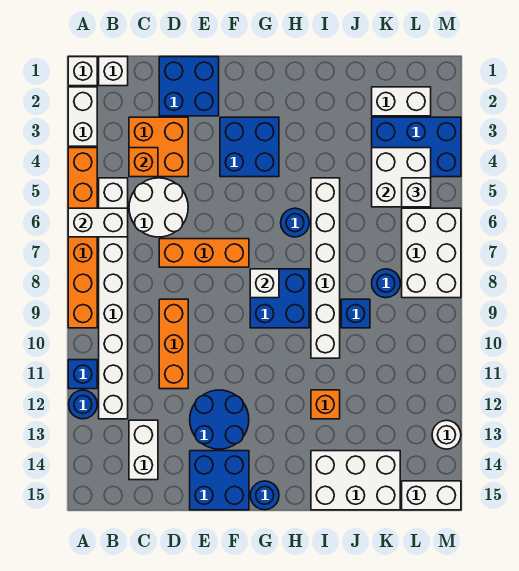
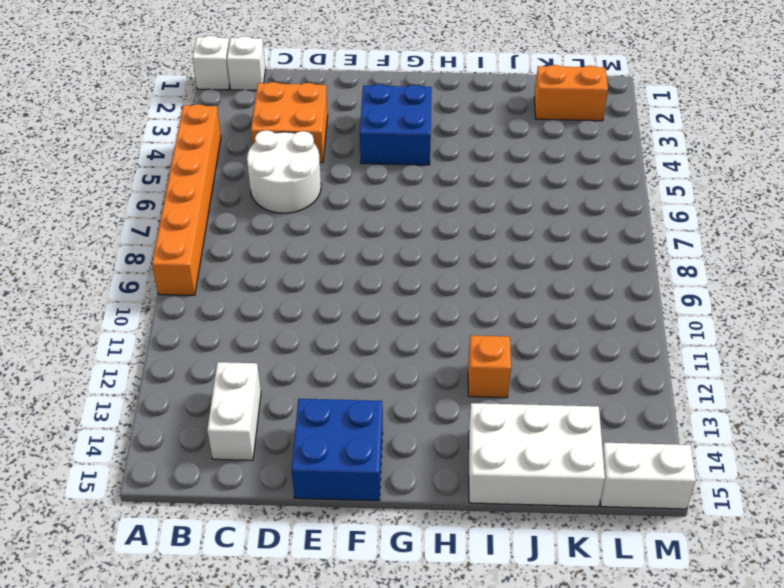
orange brick K2:L2 level 1 -> white brick K2:L2 level 1
none -> white brick A2:A3 level 1
none -> blue brick A11 level 1
none -> blue round brick A12 level 1
none -> white brick B5:B12 level 1

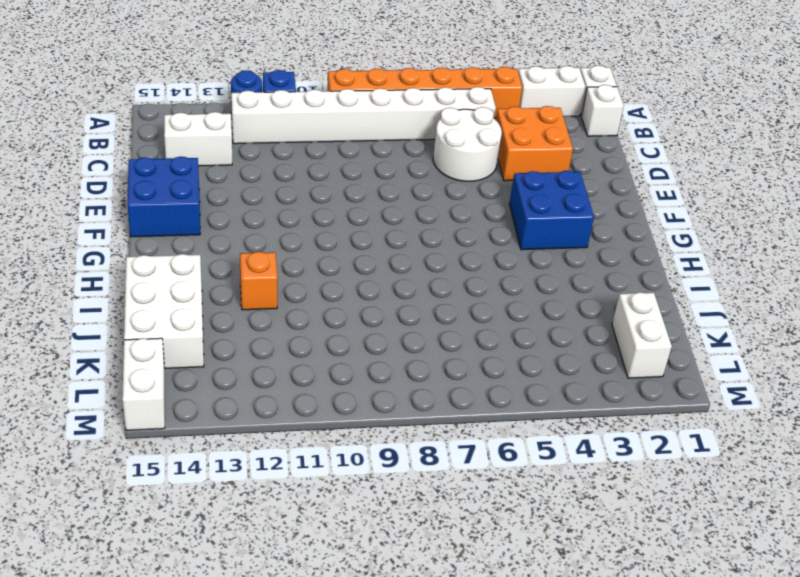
none -> blue brick D1:E2 level 1
none -> orange brick D7:F7 level 1
none -> orange brick D9:D11 level 1
none -> blue round brick E12:F13 level 1

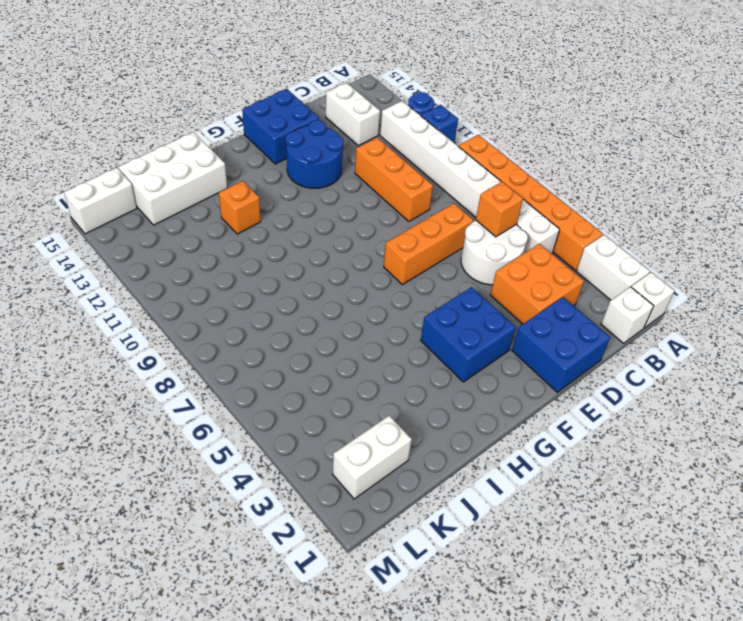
orange brick C6 level 2 -> orange brick C4 level 2
none -> blue brick G8:H9 level 1
none -> blue round brick G15 level 1
none -> blue round brick H6 level 1
none -> white brick I5:I10 level 1

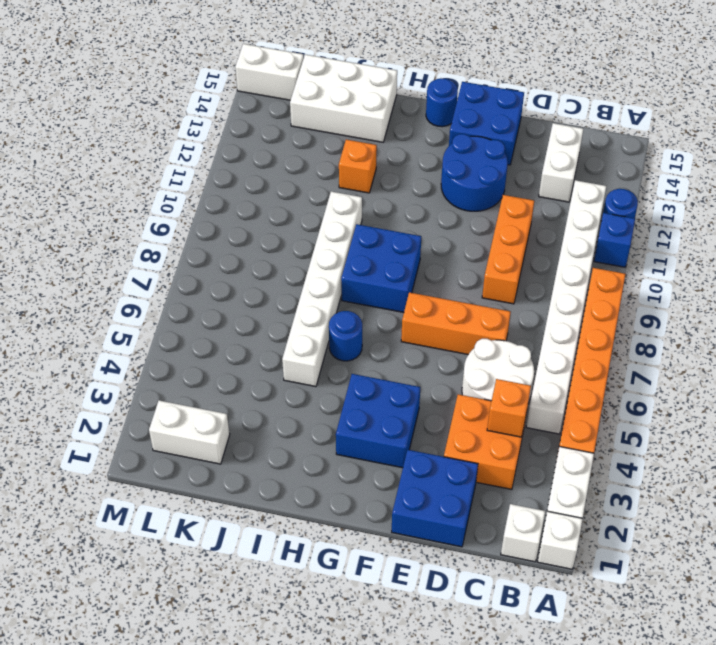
none -> blue brick J9 level 1
none -> blue brick K3:M4 level 1
none -> blue round brick K8 level 1
none -> white brick L6:M8 level 1

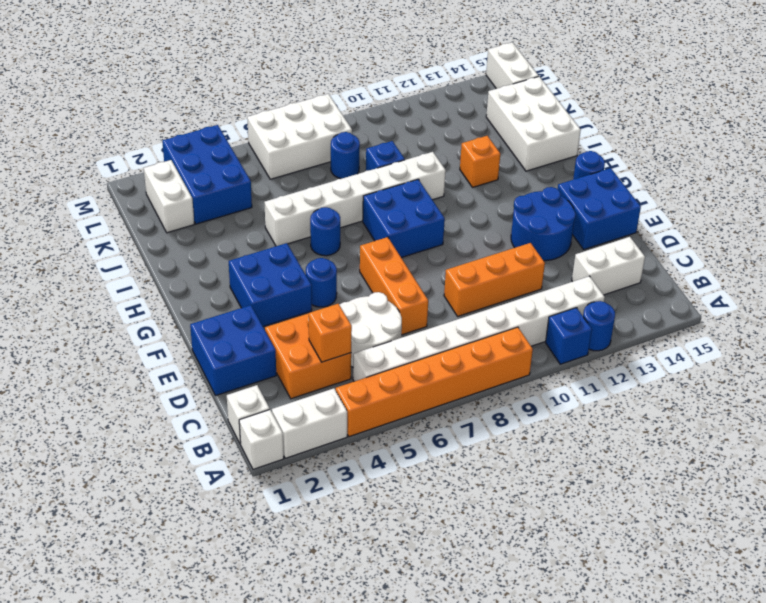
blue round brick F5 level 1 -> none
none -> white round brick M13 level 1
none -> white brick A6:B6 level 2
none -> white brick G8 level 2
none -> white brick K4:L5 level 2

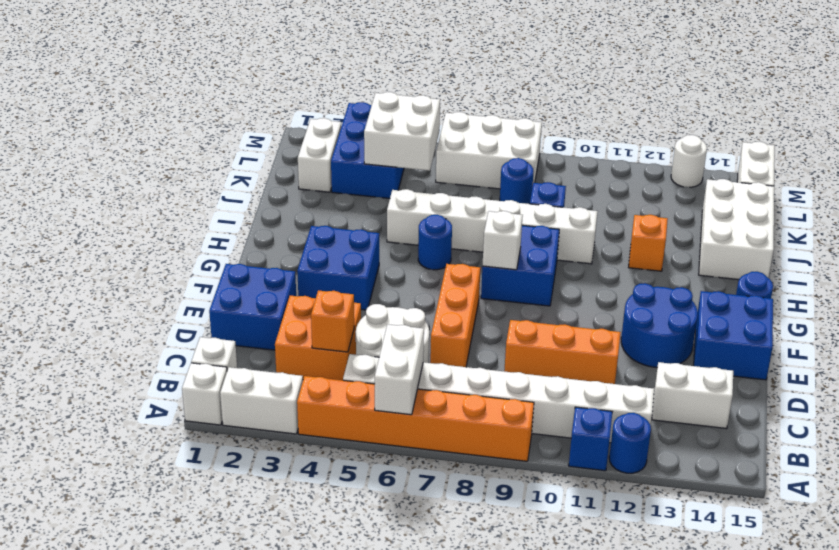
none -> white brick L5 level 3

